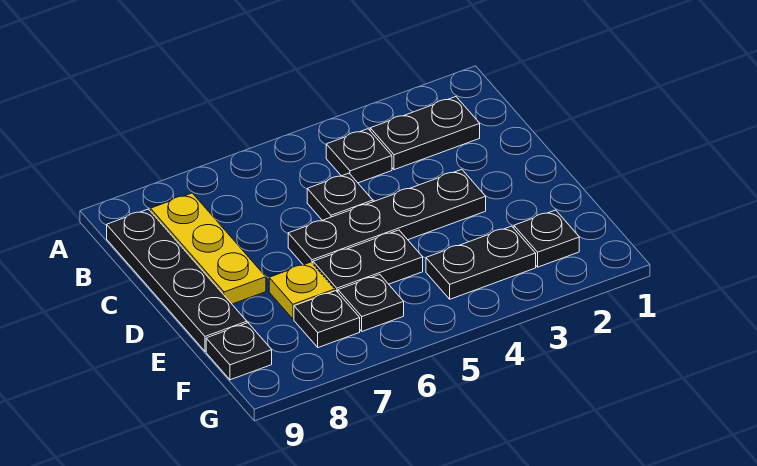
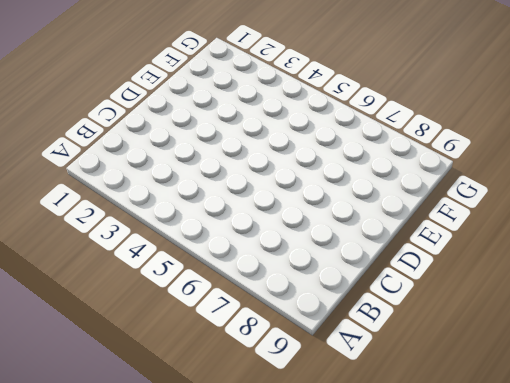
none -> black plate B2:B3 level 1
none -> black plate B4 level 1
none -> yellow plate B8:D8 level 1

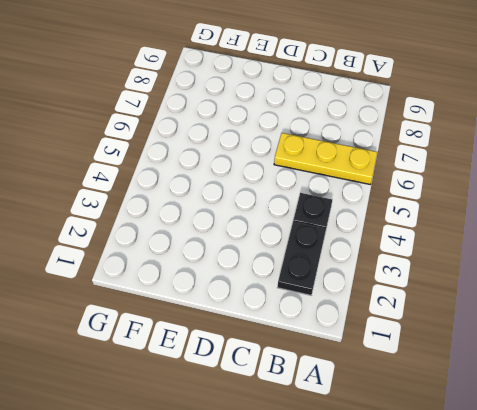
yellow plate A6:C6 level 1 -> yellow plate B8:D8 level 1
none -> black plate B9:E9 level 1
none -> black plate C5 level 1
none -> black plate D3:D6 level 1

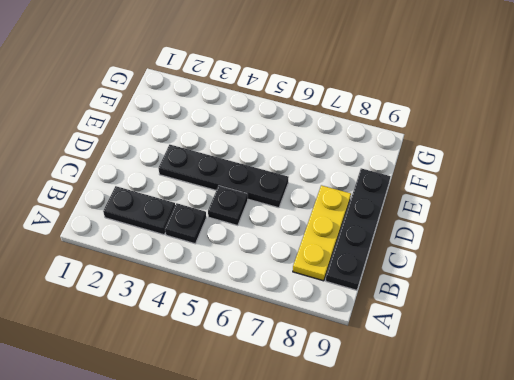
none -> black plate E5:E6 level 1
none -> yellow plate E7 level 1
none -> black plate F2 level 1

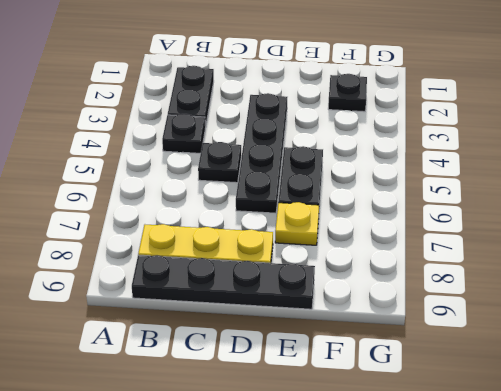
none -> black plate F3:F4 level 1
none -> black plate F6 level 1
none -> black plate F7 level 1

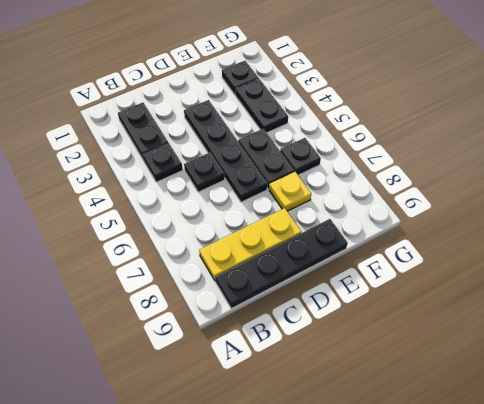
none -> black plate F7 level 1
none -> black plate F9 level 1

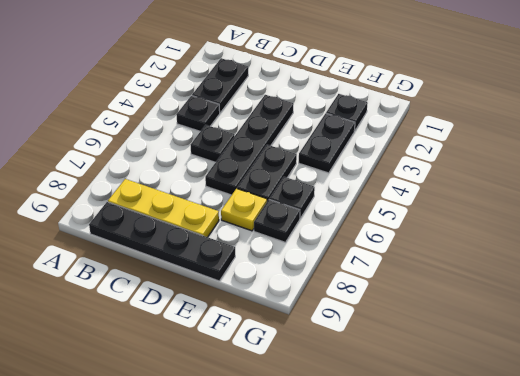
none -> black plate F9 level 1

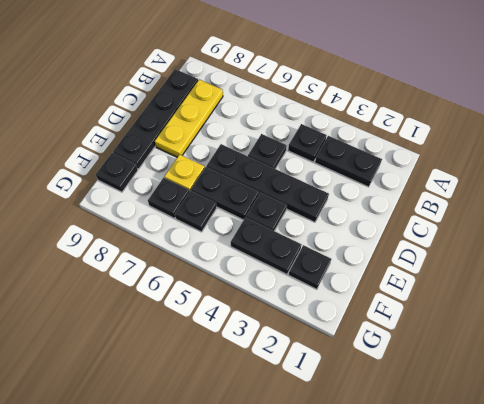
black plate E4 level 1 -> none

